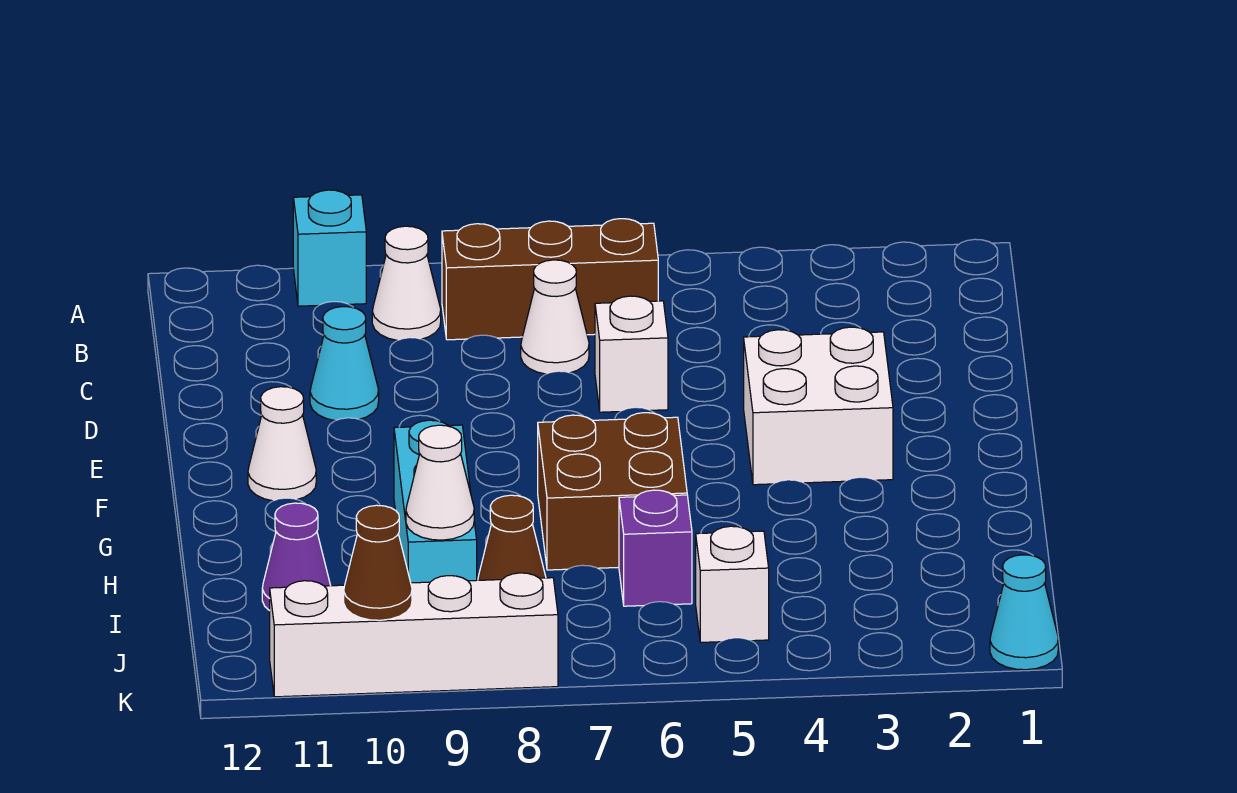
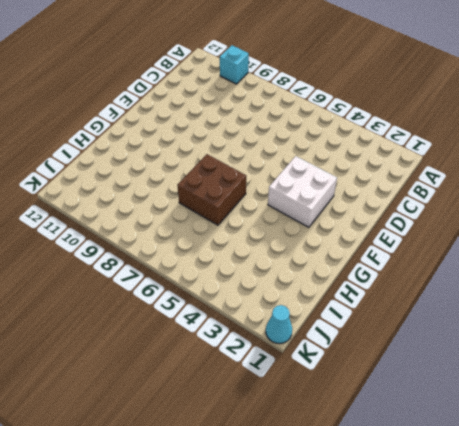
none -> brown brick B6:B8 level 1
none -> white cone B9 level 1
none -> white cone C7 level 1

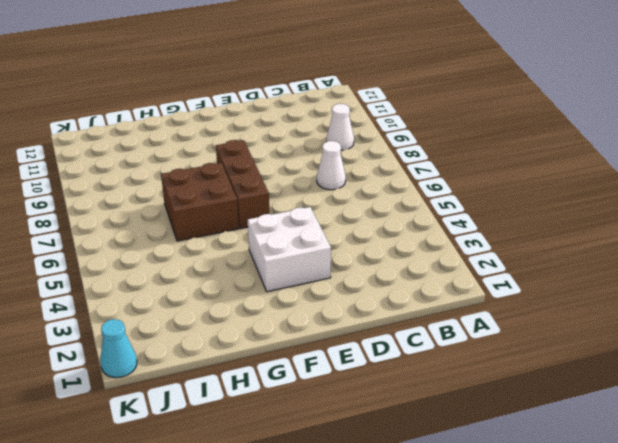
brown brick F6:F8 level 1 -> brown brick B6:B8 level 1
none -> cyan brick A10 level 1
none -> white brick D6 level 1
none -> cyan cone D10 level 1

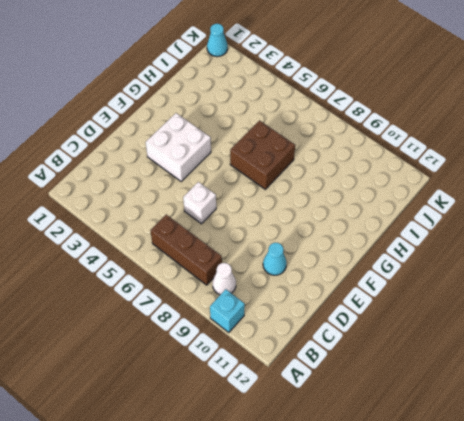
none -> white cone C7 level 1
none -> white cone F11 level 1
none -> cyan brick G9:I9 level 1

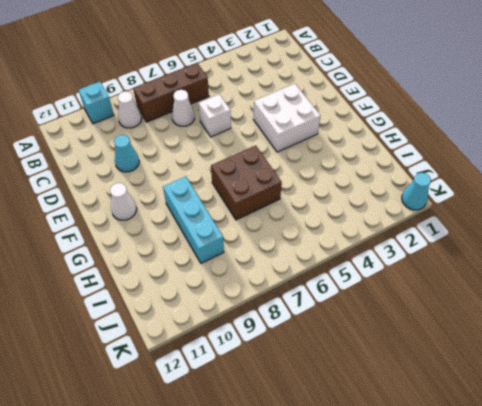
none -> purple brick I6 level 1
none -> brown cone I8 level 1
none -> purple cone I11 level 1

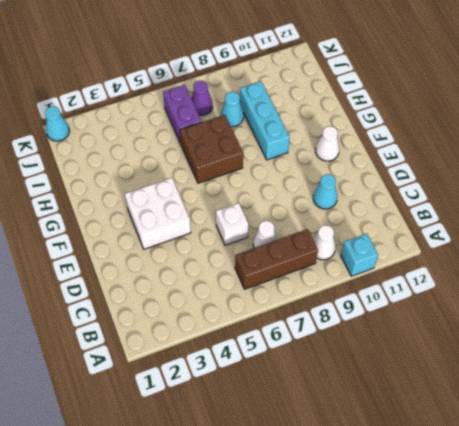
purple brick I6:J6 level 1 -> purple brick I6 level 1
cyan cone I8 level 1 -> brown cone I8 level 1
purple cone J7 level 1 -> purple cone I11 level 1
none -> white brick J5 level 1
none -> white brick K8:K11 level 1
none -> white cone I9 level 2

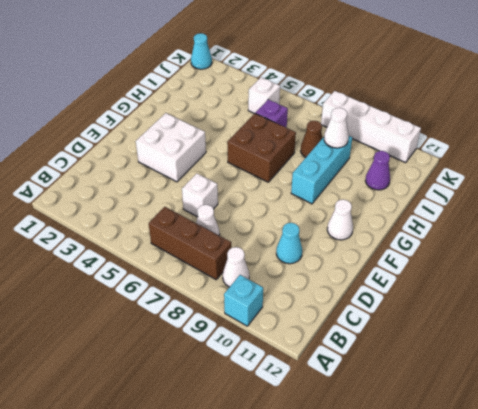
none -> brown cone K10 level 2

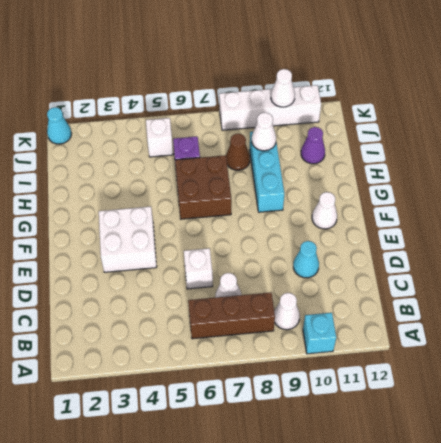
white cone K10 level 2 -> brown cone K10 level 2

